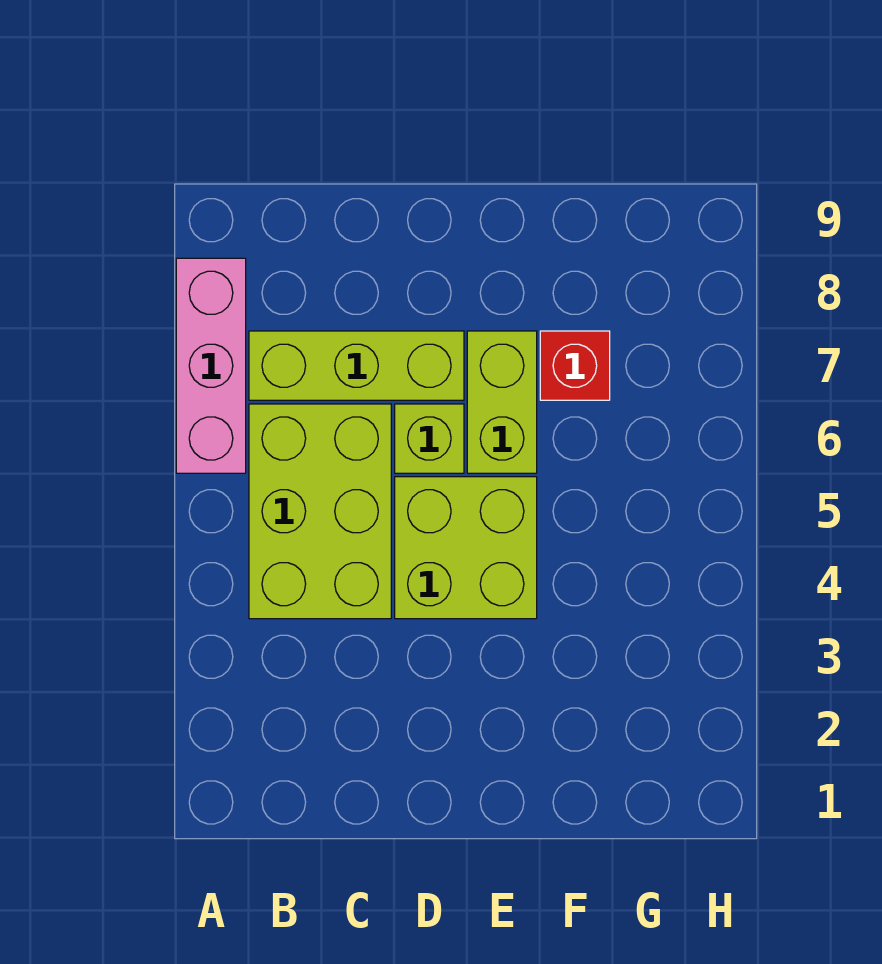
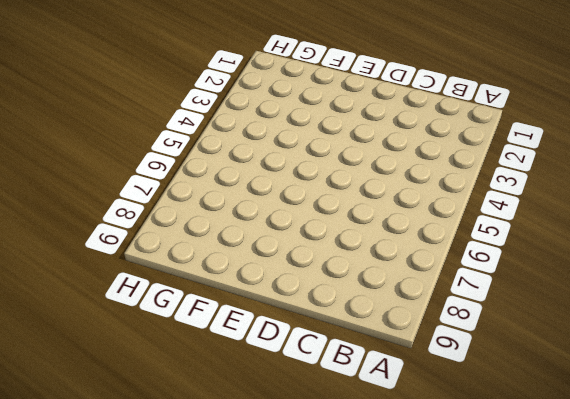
none -> pink brick A6:A8 level 1
none -> lime brick B4:C6 level 1

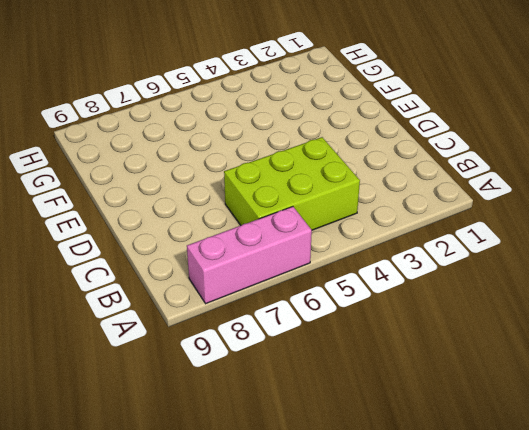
none -> lime brick B7:D7 level 1
none -> lime brick D4:E5 level 1

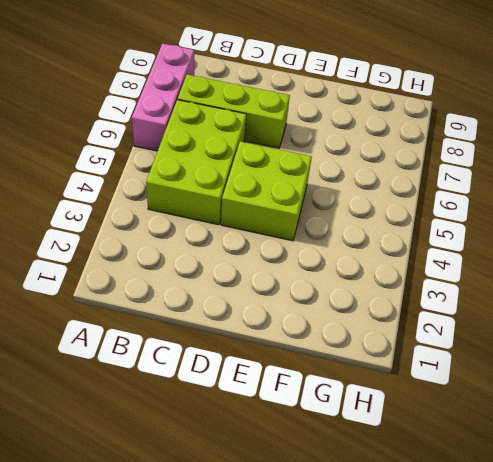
none -> lime brick D6 level 1
none -> lime brick E6:E7 level 1

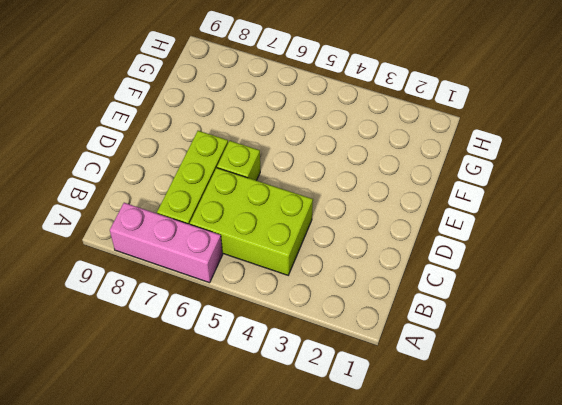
none -> lime brick D4:E5 level 1
none -> lime brick E6:E7 level 1

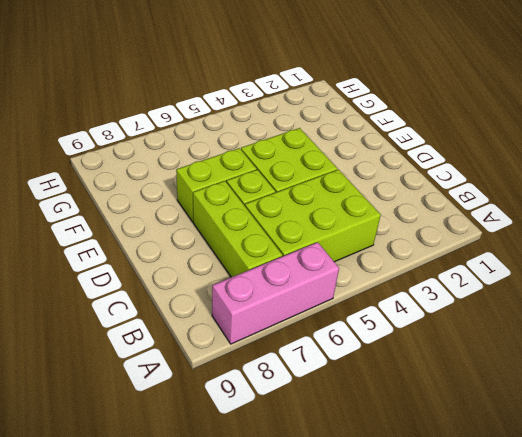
none -> red brick F7 level 1

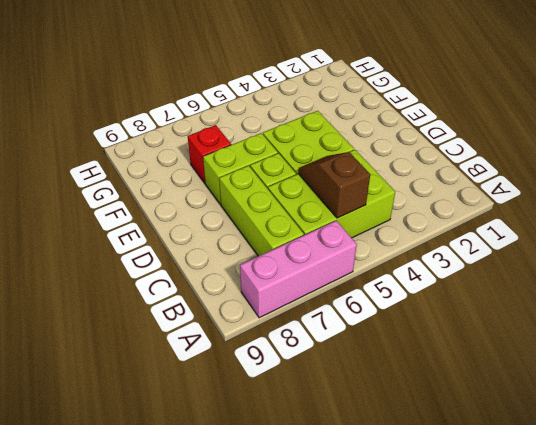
brown slope B5:C5 level 2 top B -> none

